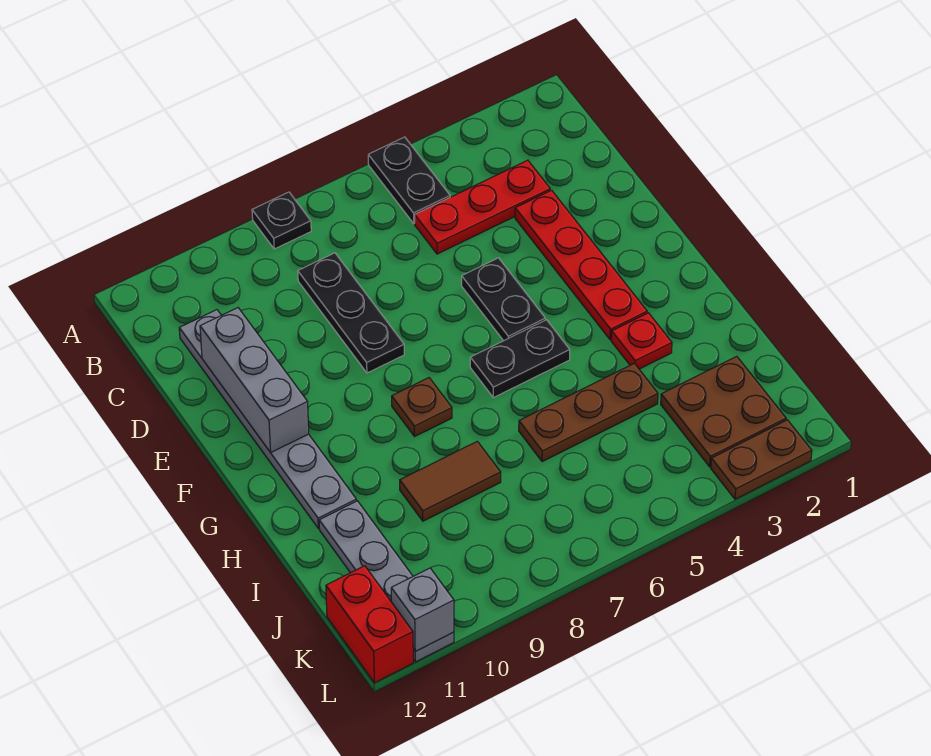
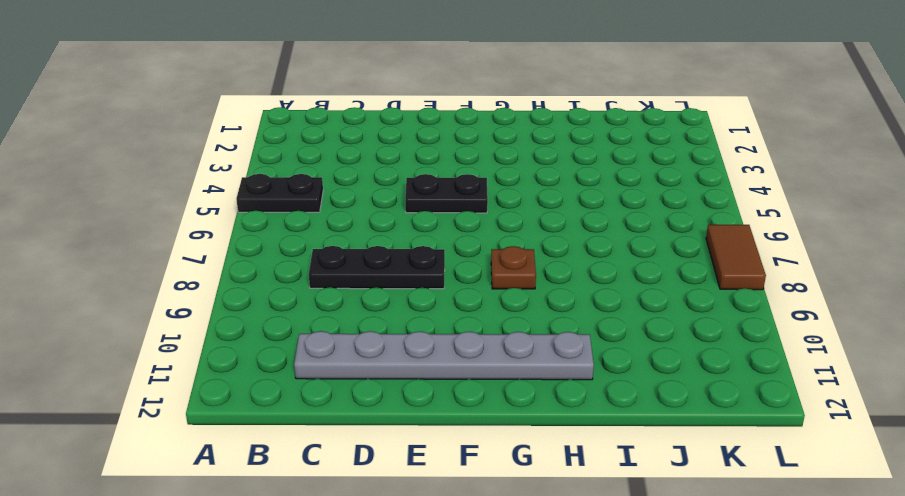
brown tile L7:L8 level 1 -> brown tile I8:I9 level 1
none -> black plate A8 level 1
none -> red plate C3:C5 level 1
none -> red plate D3:G3 level 1

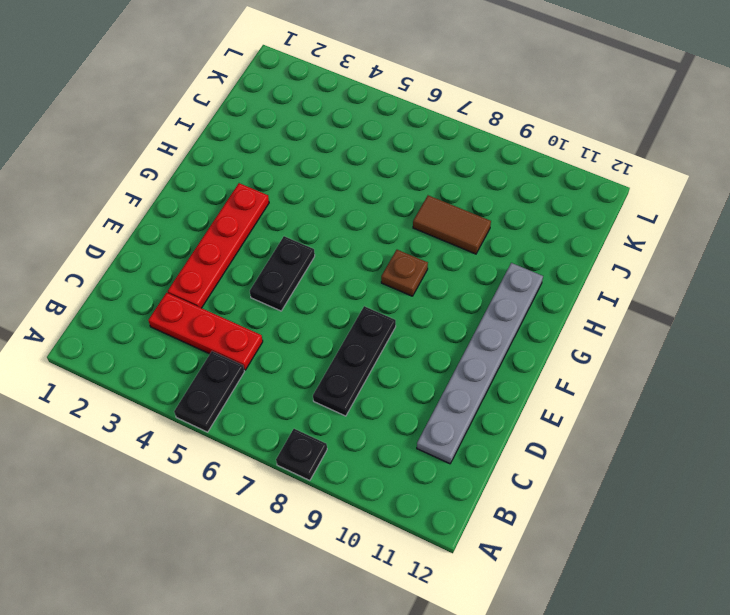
none -> black plate G5:G6 level 1
none -> red plate H3 level 1
none -> brown plate I4:I6 level 1

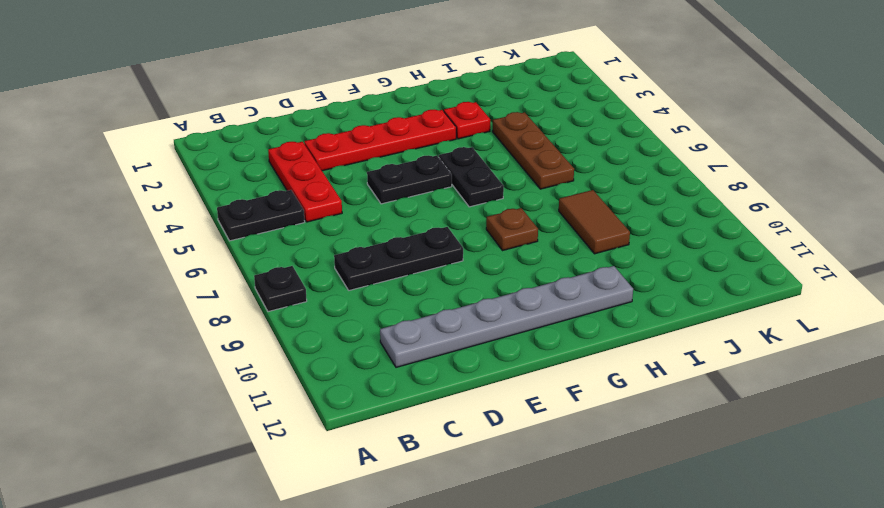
none -> grey plate I11:L11 level 1
none -> brown plate J2:K3 level 1
none -> red brick K12:L12 level 1

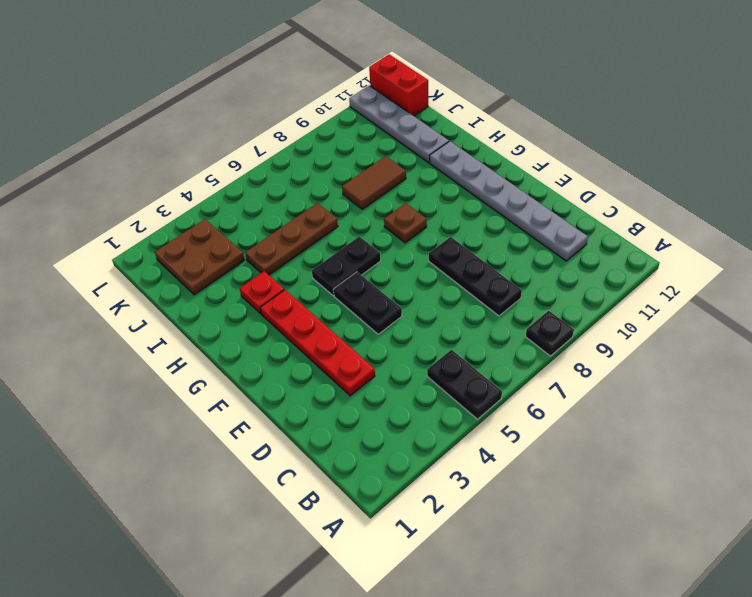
none -> red plate C3:C5 level 1
none -> brown plate L2:L3 level 1
none -> grey brick D11:F11 level 2

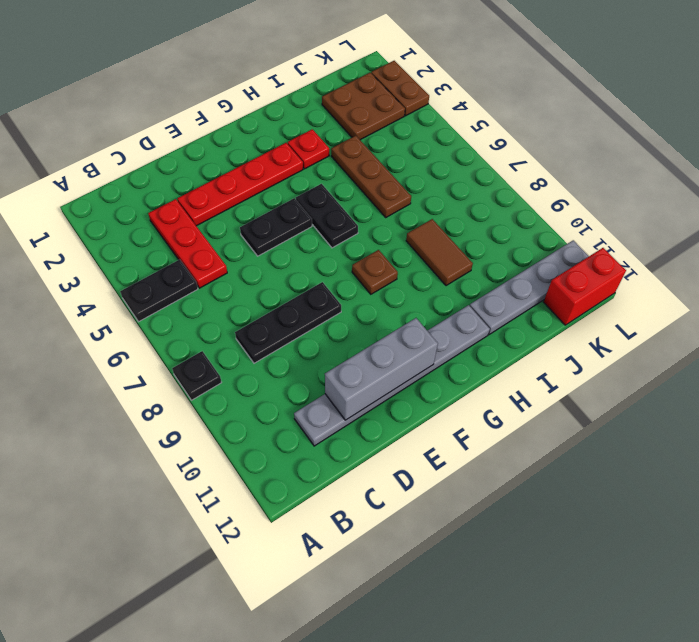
none -> grey brick L11 level 2

